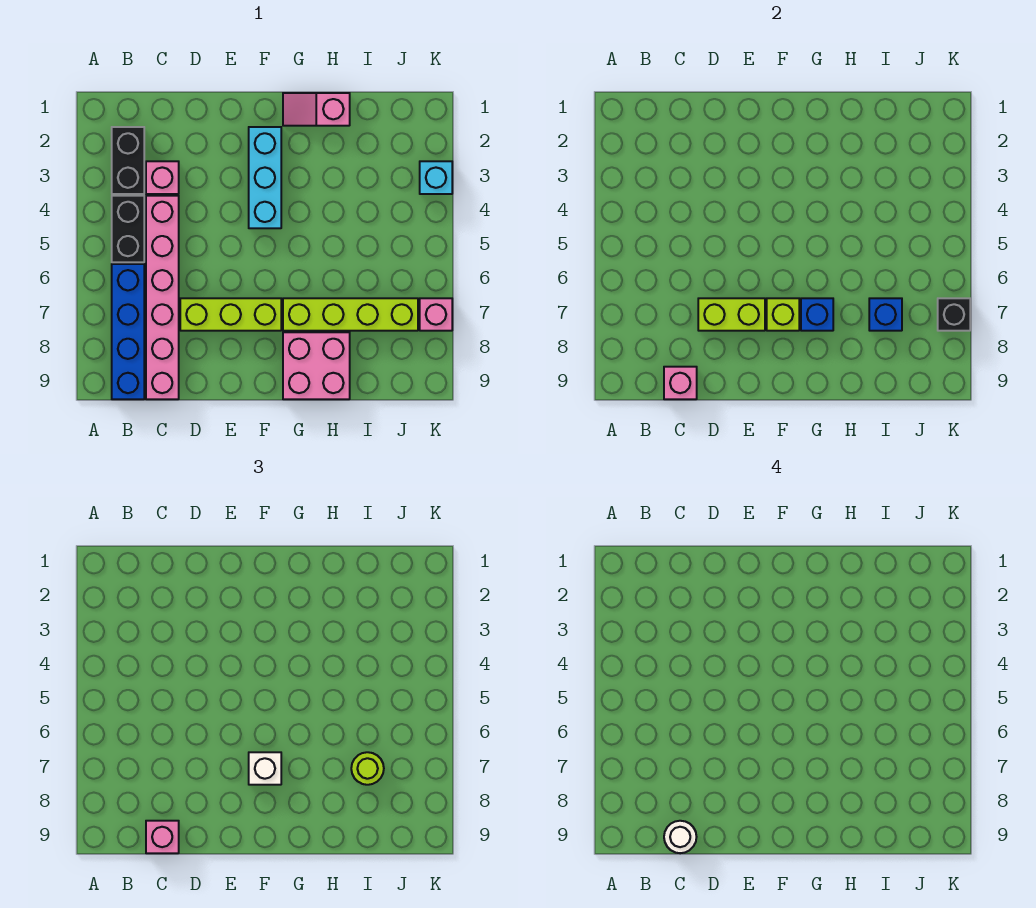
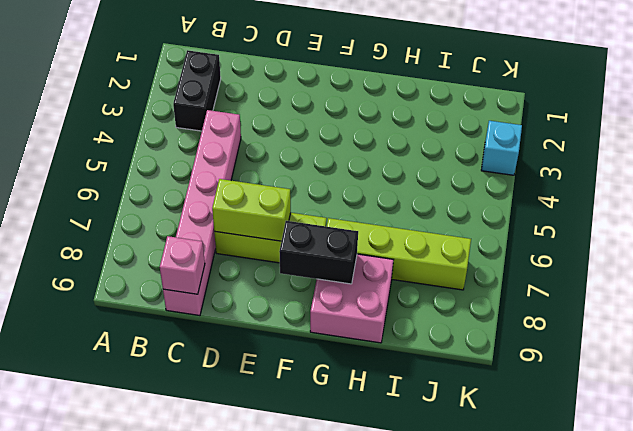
black brick F8:G8 level 2 -> black brick B4:B5 level 1
none -> blue brick B6:B9 level 1
none -> pink brick C3 level 1
none -> cyan brick F2:F4 level 1

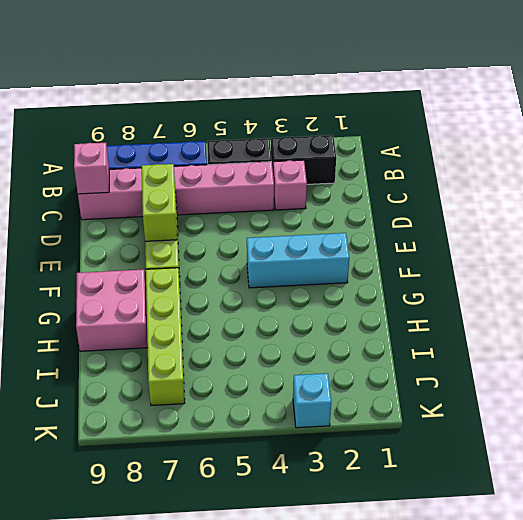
none -> pink slope G1:H1 level 1 top H
none -> pink brick K7 level 1
none -> lime brick F7 level 2

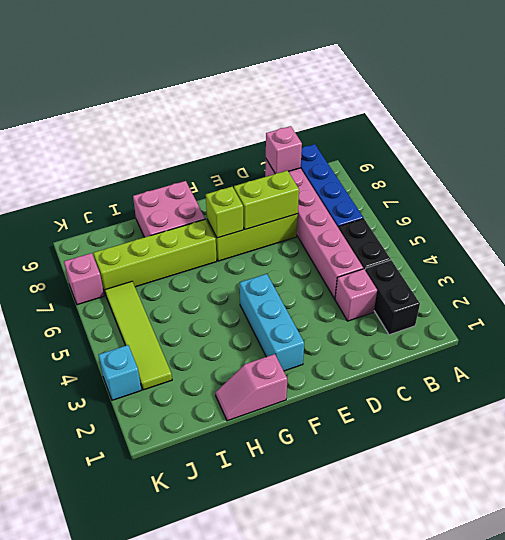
pink slope G1:H1 level 1 top G -> pink slope G1:H1 level 1 top H
lime tile J3:J6 level 1 -> none
none -> blue brick G7 level 2
none -> blue brick I7 level 2
none -> black brick K7 level 2

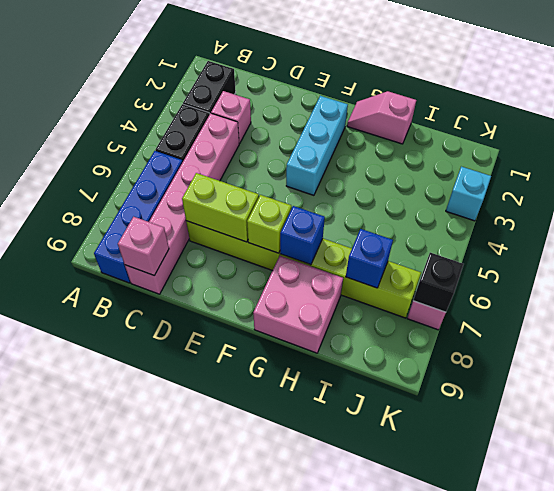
none -> pink brick C9 level 3
none -> white brick F7 level 3
none -> lime round brick I7 level 3

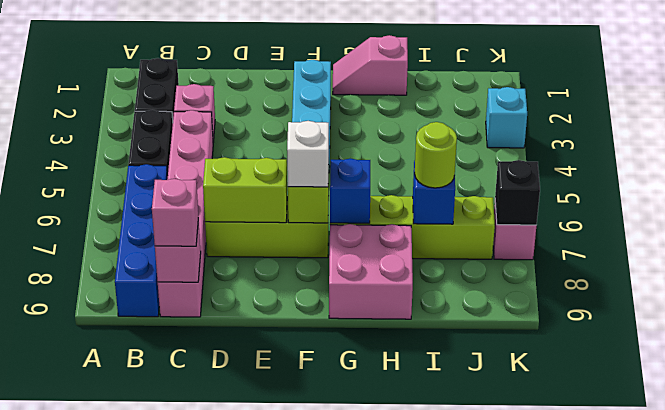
none -> white round brick C9 level 4

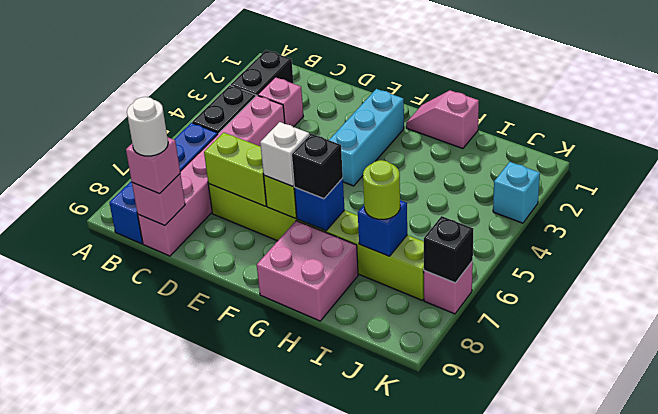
black brick G7 level 3 -> none

